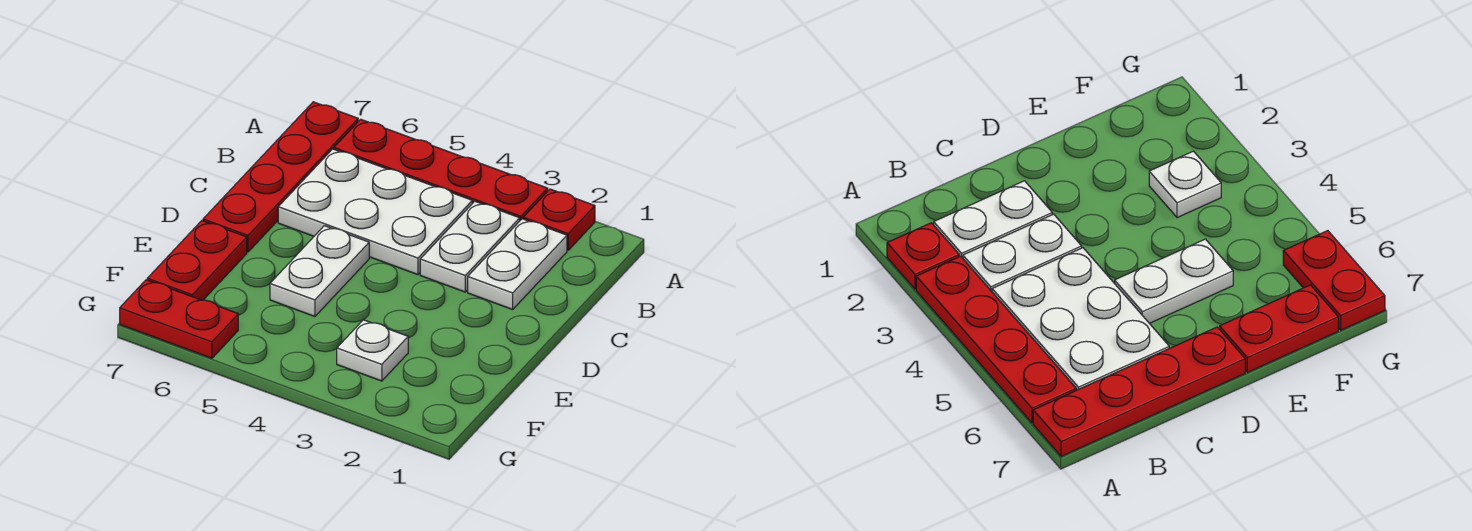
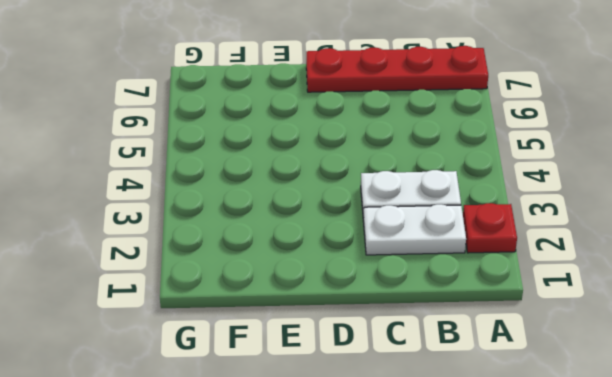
none -> red plate A3:A6 level 1
none -> white plate B4:C6 level 1

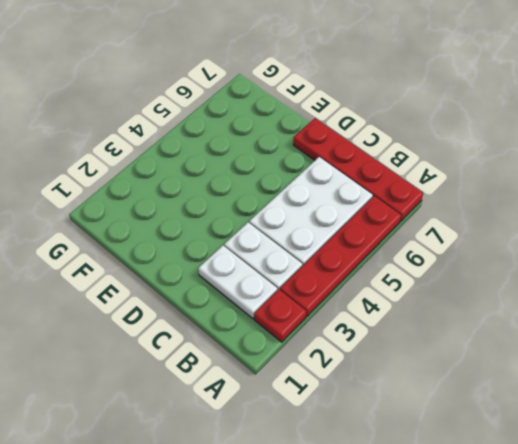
none -> white plate D5:E5 level 1
none -> red plate E7:F7 level 1

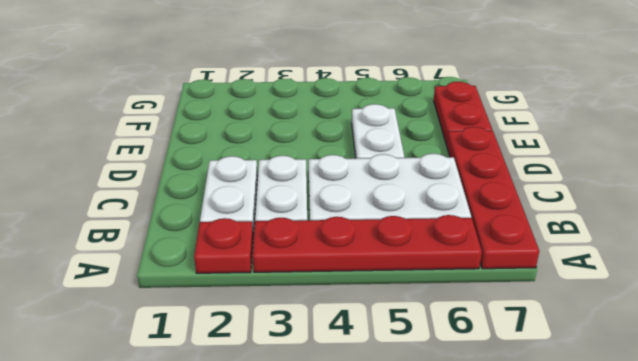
none -> white plate F3 level 1
none -> red plate G6:G7 level 1

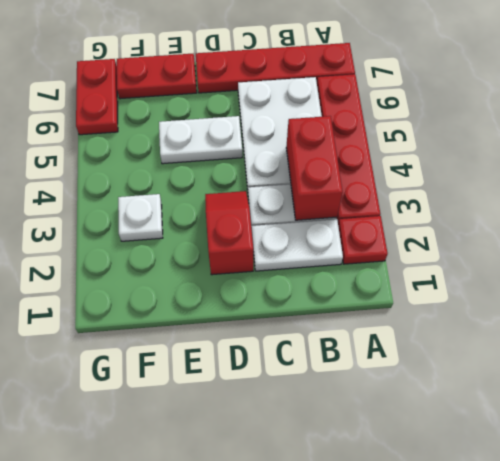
red brick B3:B4 level 2 -> none
red slope D2:D3 level 1 top 2 -> none

